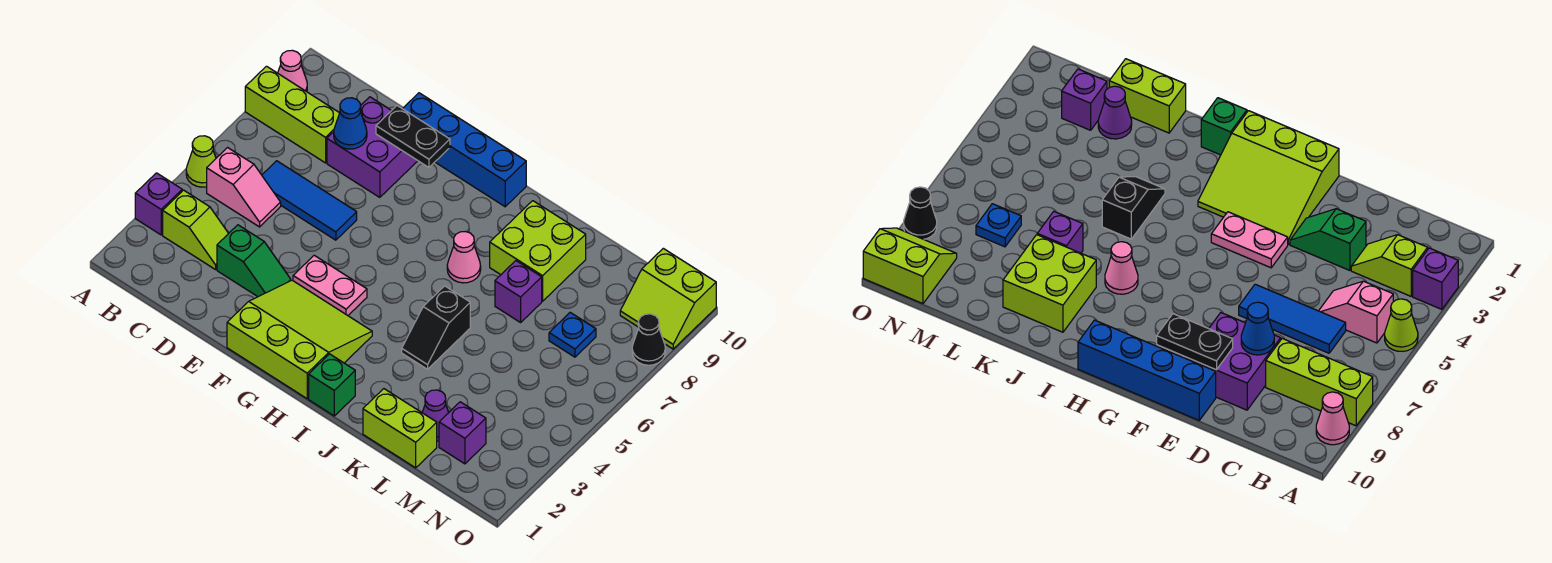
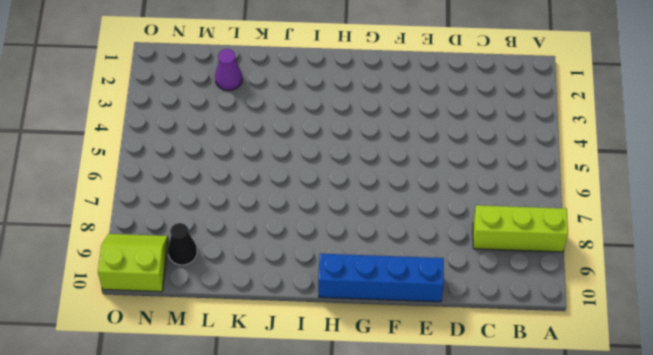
black cone M9 level 1 -> black cone O8 level 1
none -> purple brick A3 level 1
none -> lime cone A5 level 1
none -> pink cone A9 level 1

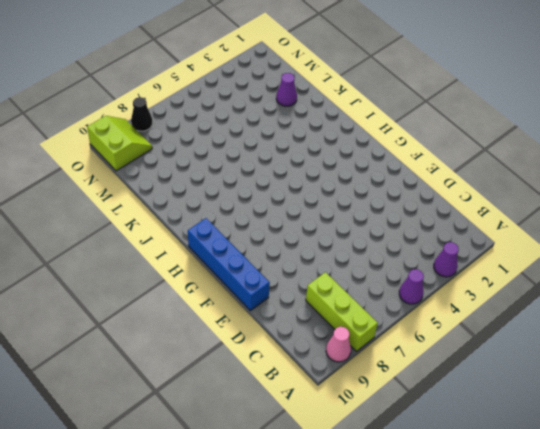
purple cone A3 level 1 -> purple brick A3 level 1
purple cone A5 level 1 -> lime cone A5 level 1
none -> lime slope B3:C3 level 1 top B
none -> pink slope B5:C5 level 1 top B
none -> blue tile C6:E6 level 1

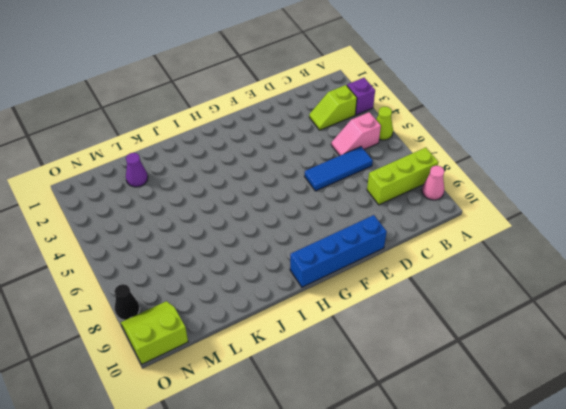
none -> green slope D3:E3 level 1 top D
none -> purple brick D8:E9 level 1
none -> lime slope F1:H3 level 1 top 1

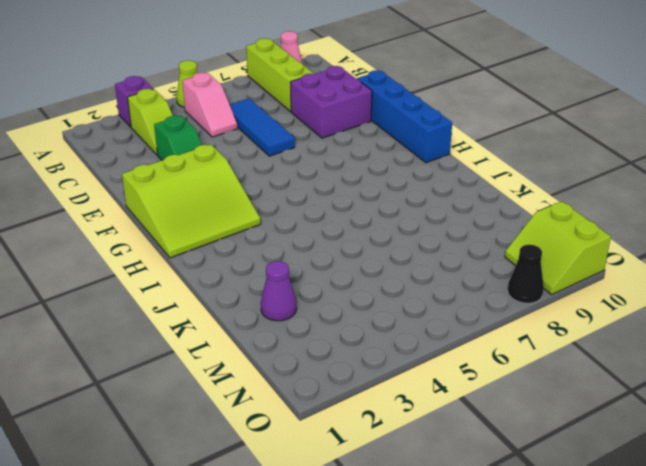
lime slope F1:H3 level 1 top F -> lime slope F1:H3 level 1 top 1
none -> pink plate F4:G4 level 1
none -> green brick I1 level 1
none -> pink cone I7 level 1

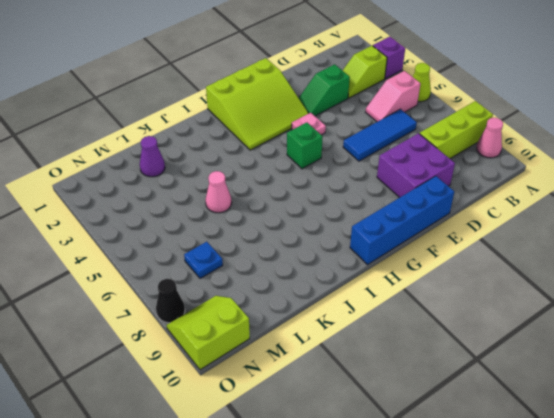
pink plate F4 level 1 -> pink plate F4:G4 level 1
green brick G5 level 1 -> green brick I1 level 1
pink cone K5 level 1 -> pink cone I7 level 1
none -> black slope J4:J5 level 1 top 5
none -> lime brick J8:K9 level 1
none -> lime brick K1:L1 level 1

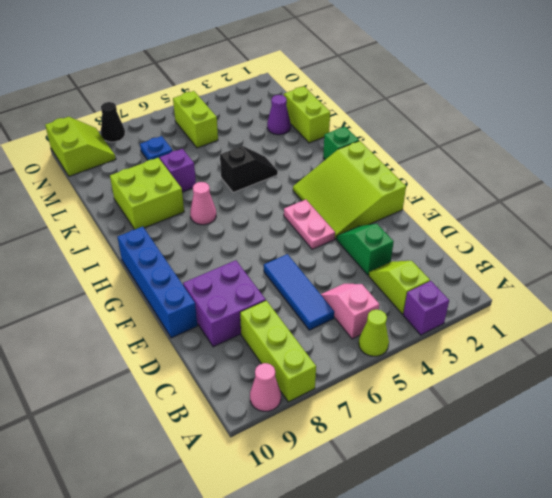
lime brick M5:N5 level 1 -> none
none -> purple brick M2 level 1
none -> blue cone D8 level 2
none -> black plate E9:F9 level 2

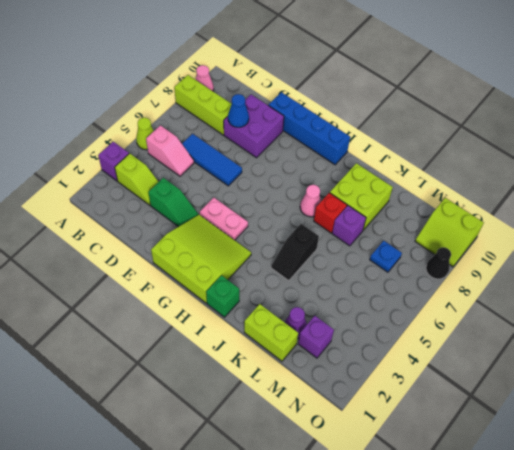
red brick J7 level 1 -> none
none -> black plate E9:F9 level 2

